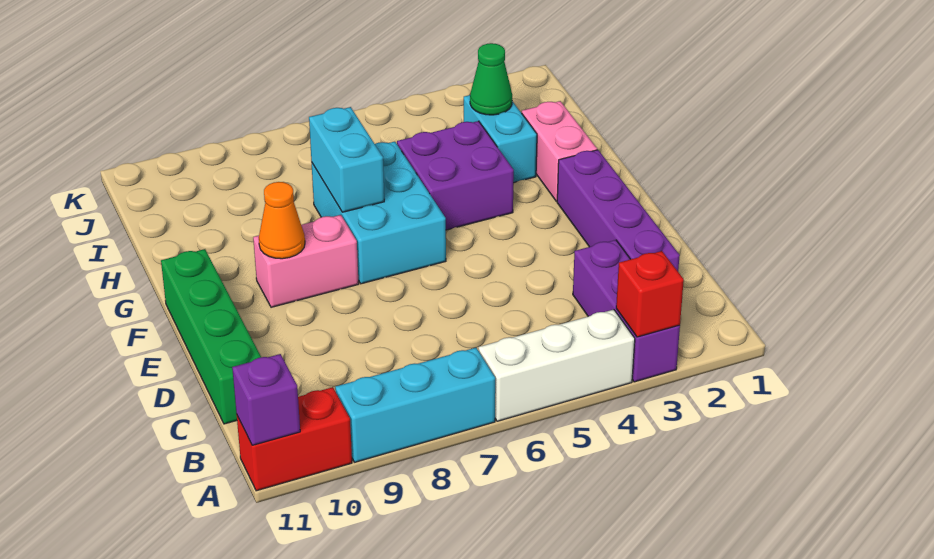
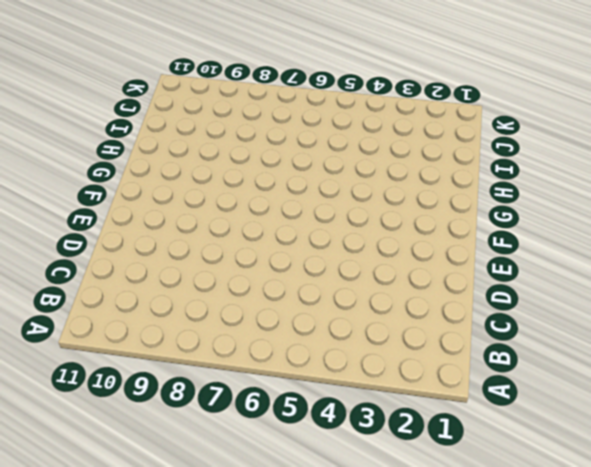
none -> purple brick A3:C3 level 1
none -> white brick A4:A6 level 1
none -> cyan brick A7:A9 level 1

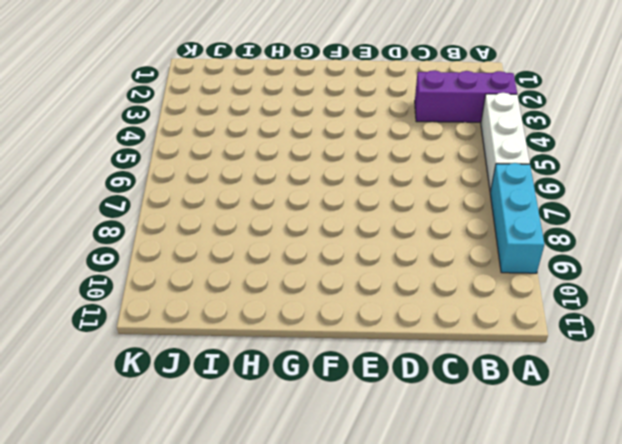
none -> red brick A10:A11 level 1
none -> purple brick C2:F2 level 1
none -> green brick C11:F11 level 1

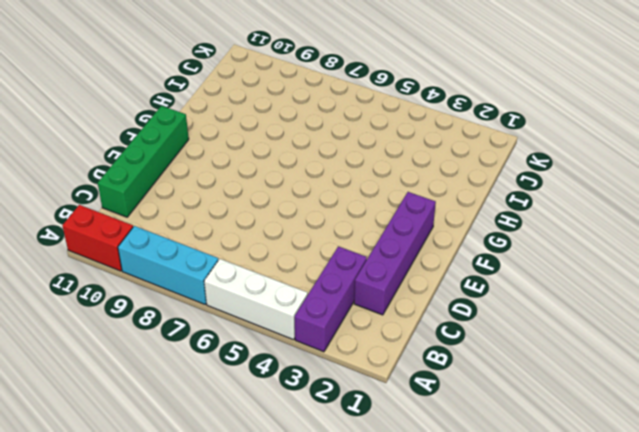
none -> cyan brick F6:H7 level 1
none -> pink brick F8:F9 level 1
none -> pink brick G2:H2 level 1

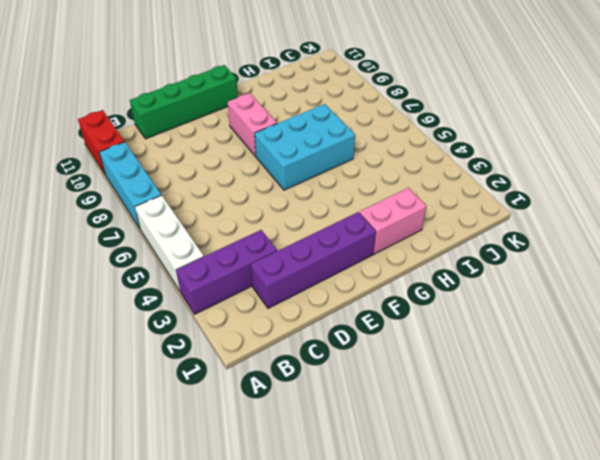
none -> purple brick G4:H5 level 1
none -> cyan brick H3:I3 level 1
none -> red brick A3 level 2

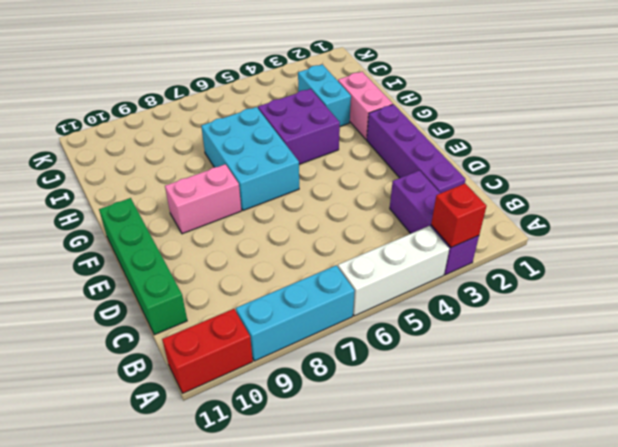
none -> purple brick A11 level 2
none -> orange cone F9 level 2
none -> cyan brick G7:H7 level 2

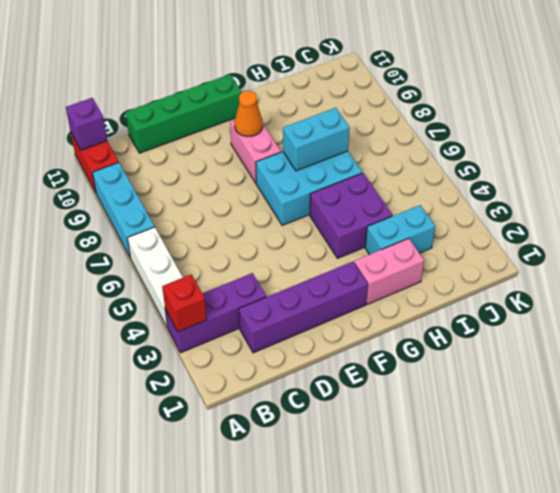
none -> green cone I3 level 2

